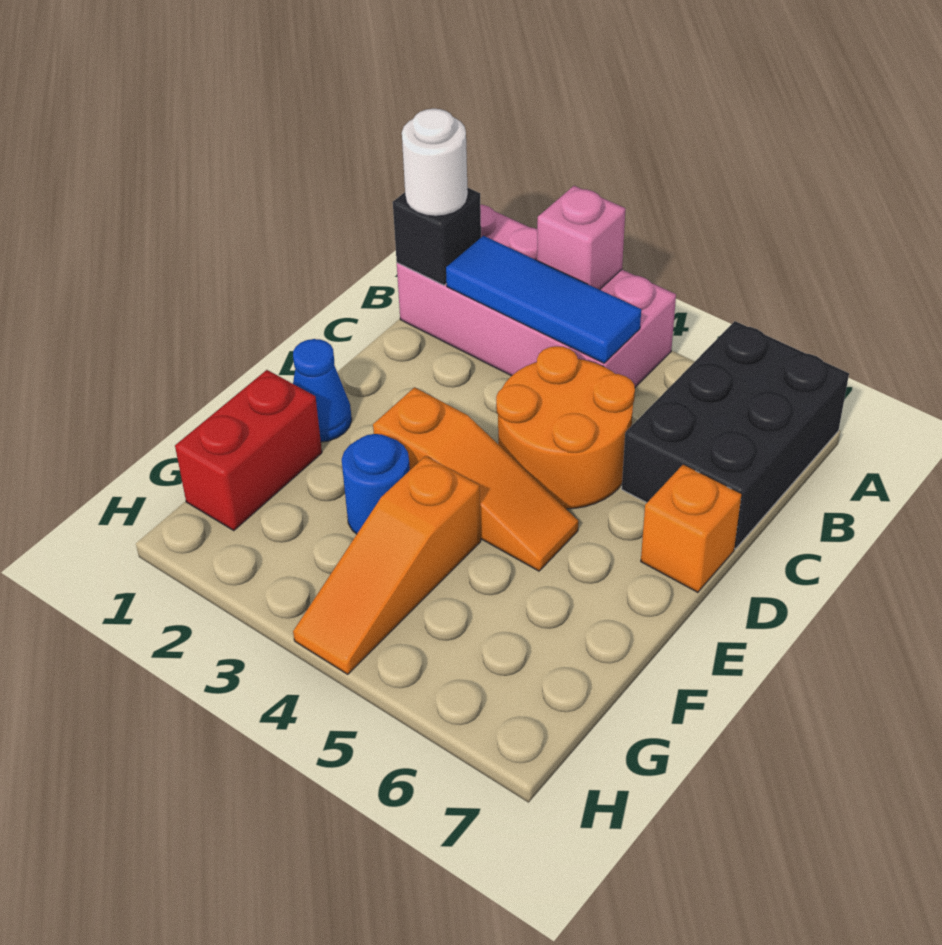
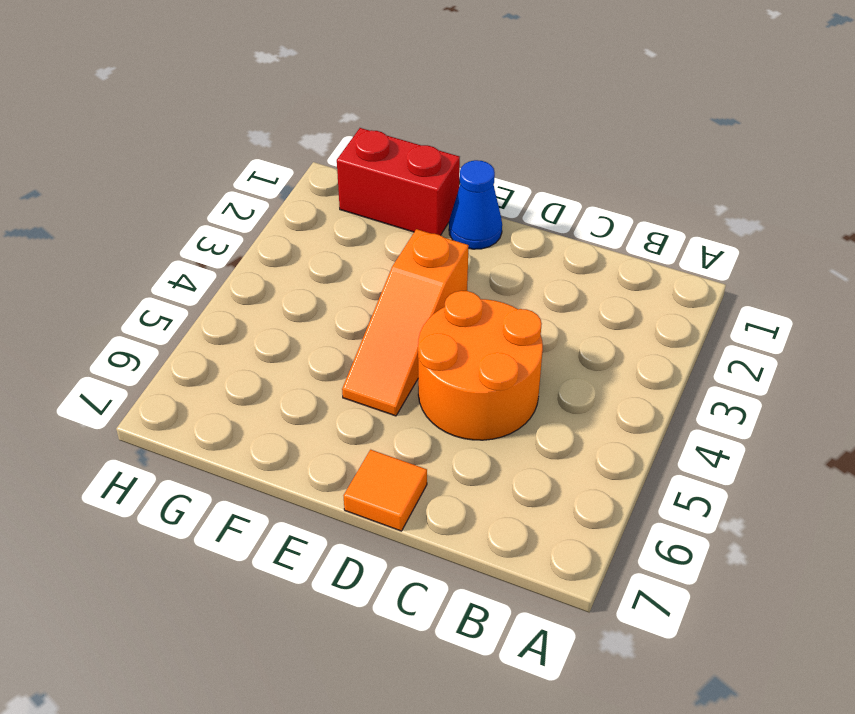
orange tile D7 level 1 -> orange brick D7 level 1
none -> pink brick A1:B4 level 1
none -> black brick A6:C7 level 1
none -> blue round brick F3 level 1

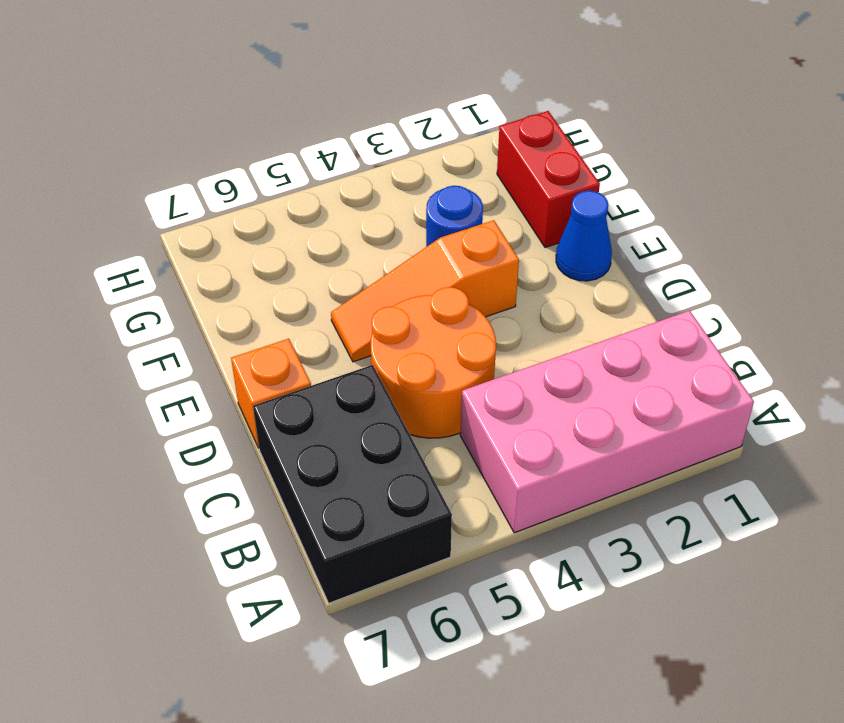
none -> orange slope F4:H4 level 1 top F
none -> pink brick A3 level 2
none -> black brick B1 level 2

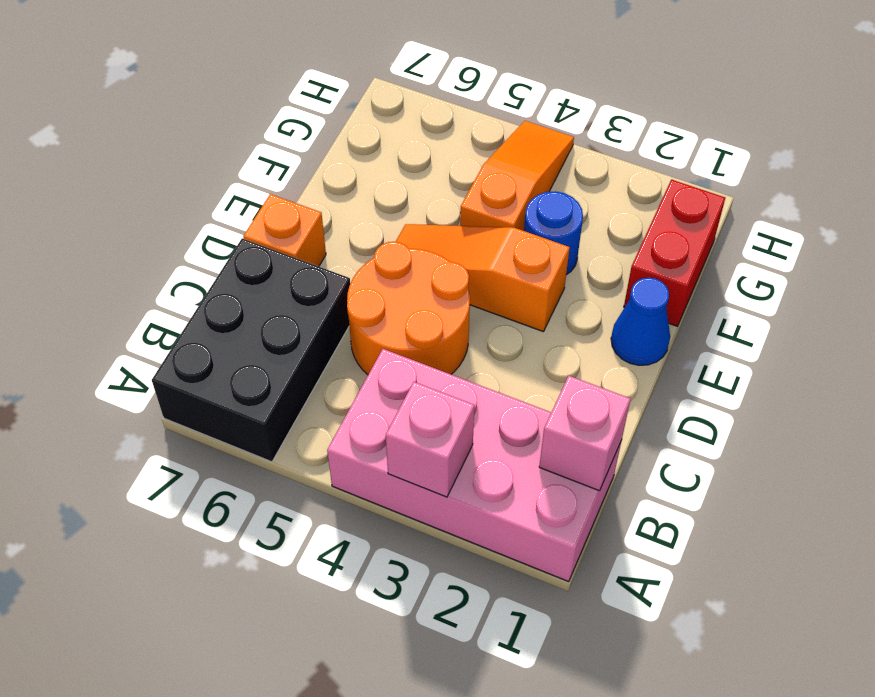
pink brick B1 level 2 -> black brick B1 level 2
none -> blue tile B2:B4 level 2
none -> white round brick B1 level 3

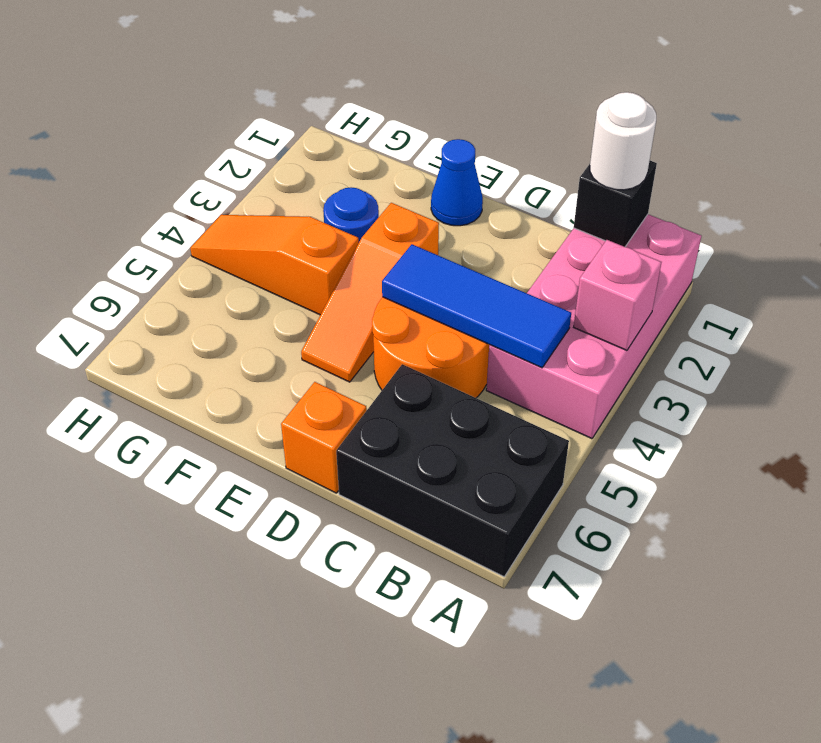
blue tile B4:D4 level 2 -> blue tile B2:B4 level 2
none -> red brick F1:G1 level 1

